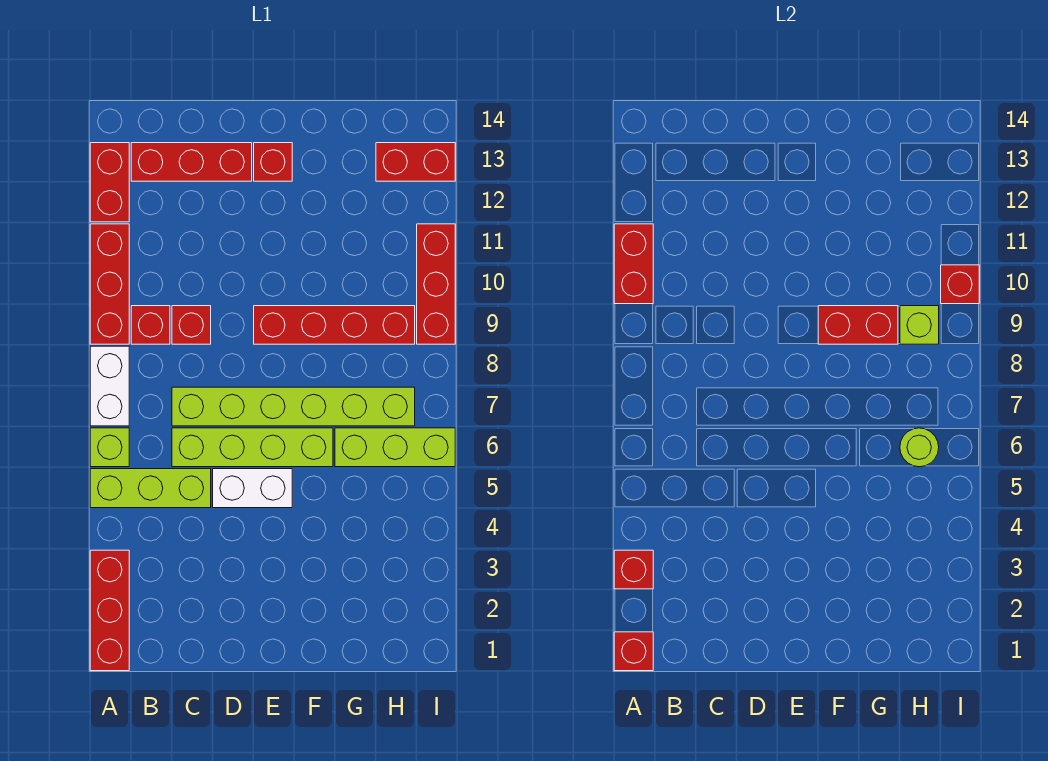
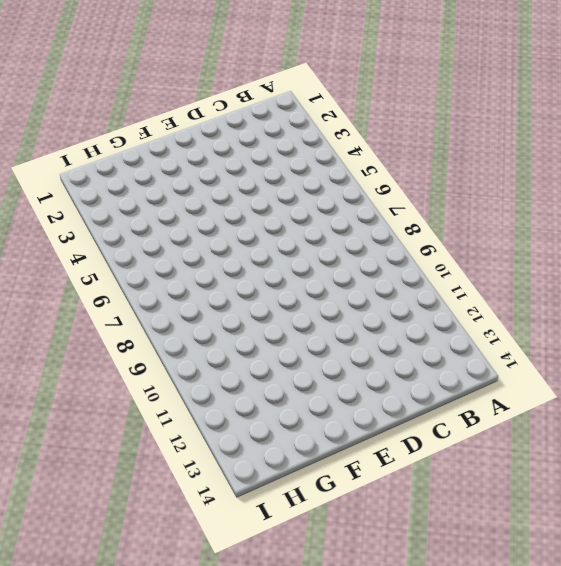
none -> red brick A1:A3 level 1
none -> lime brick A5:C5 level 1
none -> lime brick A6 level 1

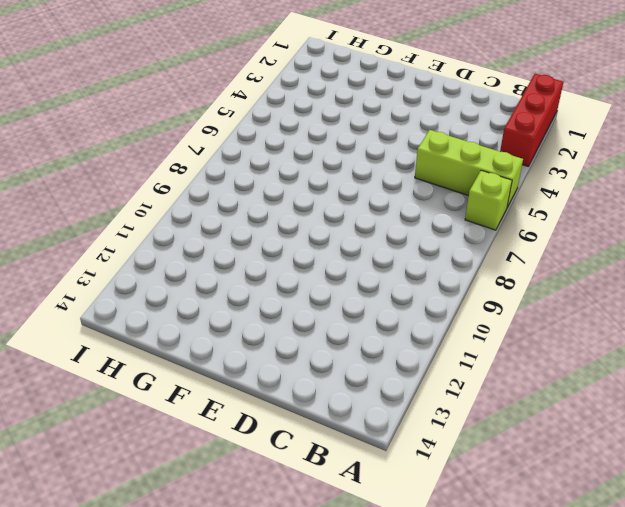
none -> white brick A7:A8 level 1
none -> red brick A9:A11 level 1
none -> red brick A12:A13 level 1

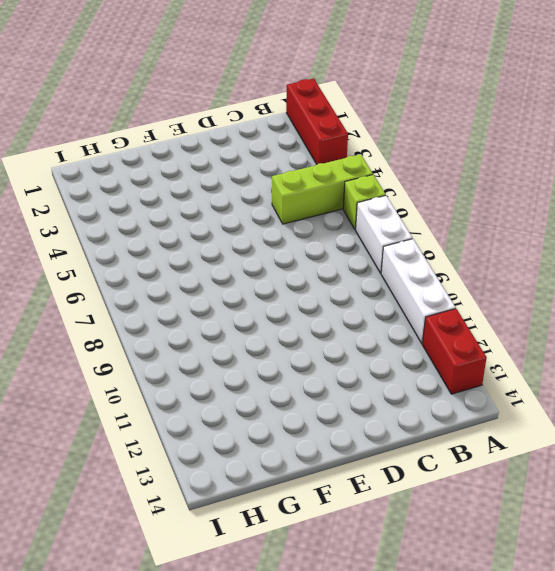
white brick A9:A11 level 1 -> red brick A9:A11 level 1
none -> red brick B9 level 1
none -> red brick B13:D13 level 1
none -> lime brick C6:F6 level 1

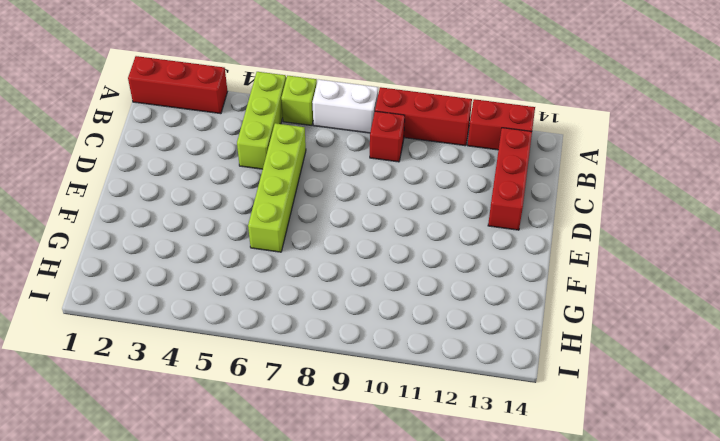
none -> lime brick C7:H7 level 1
none -> red brick C9 level 1
none -> white brick D5:E5 level 1

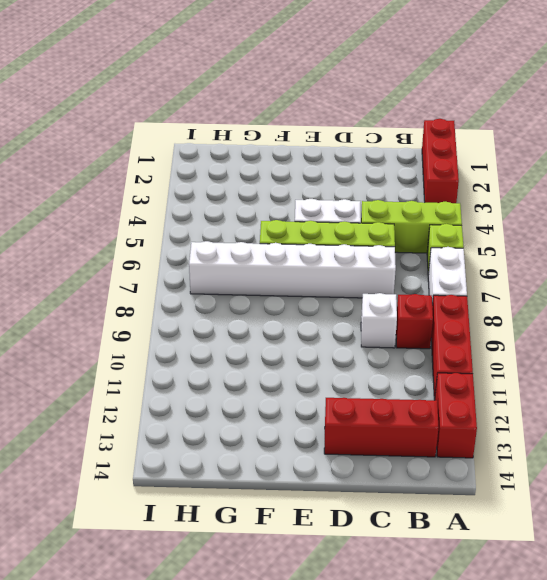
white brick C7:H7 level 1 -> lime brick C7:H7 level 1
white brick C9 level 1 -> red brick C9 level 1
none -> red brick E9:H9 level 1
none -> red brick E13 level 1
none -> lime brick G6:I6 level 1

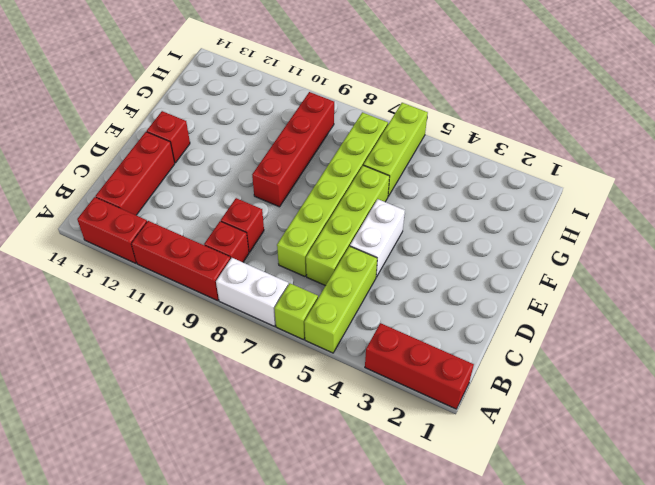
none -> red brick H13:I13 level 1
none -> red brick I9:I11 level 1
none -> red brick A1 level 2

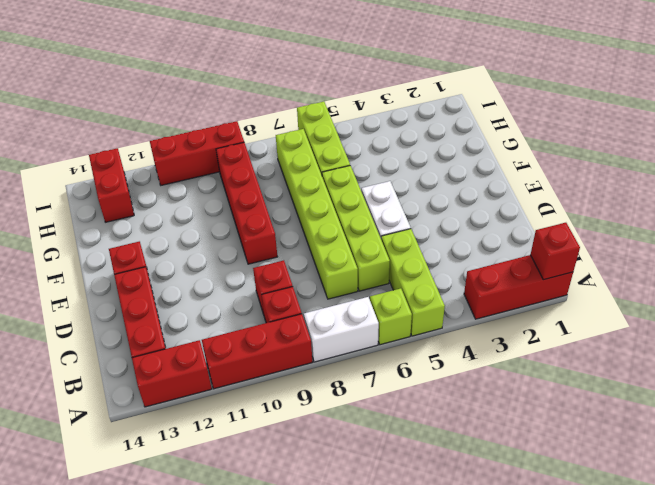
none -> red brick A3 level 2
none -> red brick A10:A11 level 2
none -> red brick F9:G9 level 2

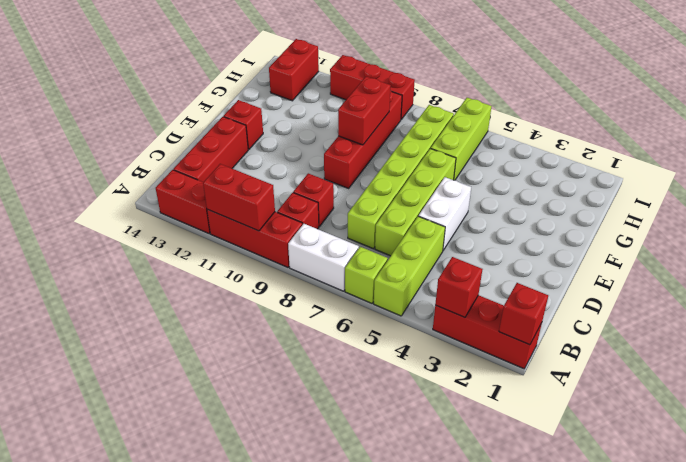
none -> lime round brick H6 level 2
none -> lime brick H9 level 2
none -> red brick I10 level 2

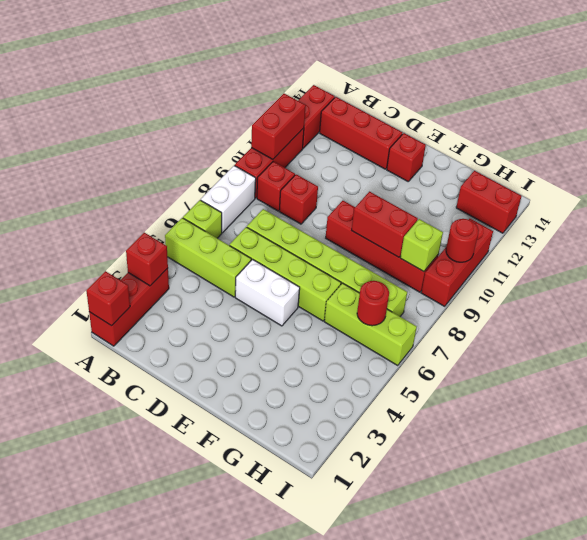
red round brick H6 level 2 -> lime round brick H6 level 2
red round brick I10 level 2 -> red brick I10 level 2

